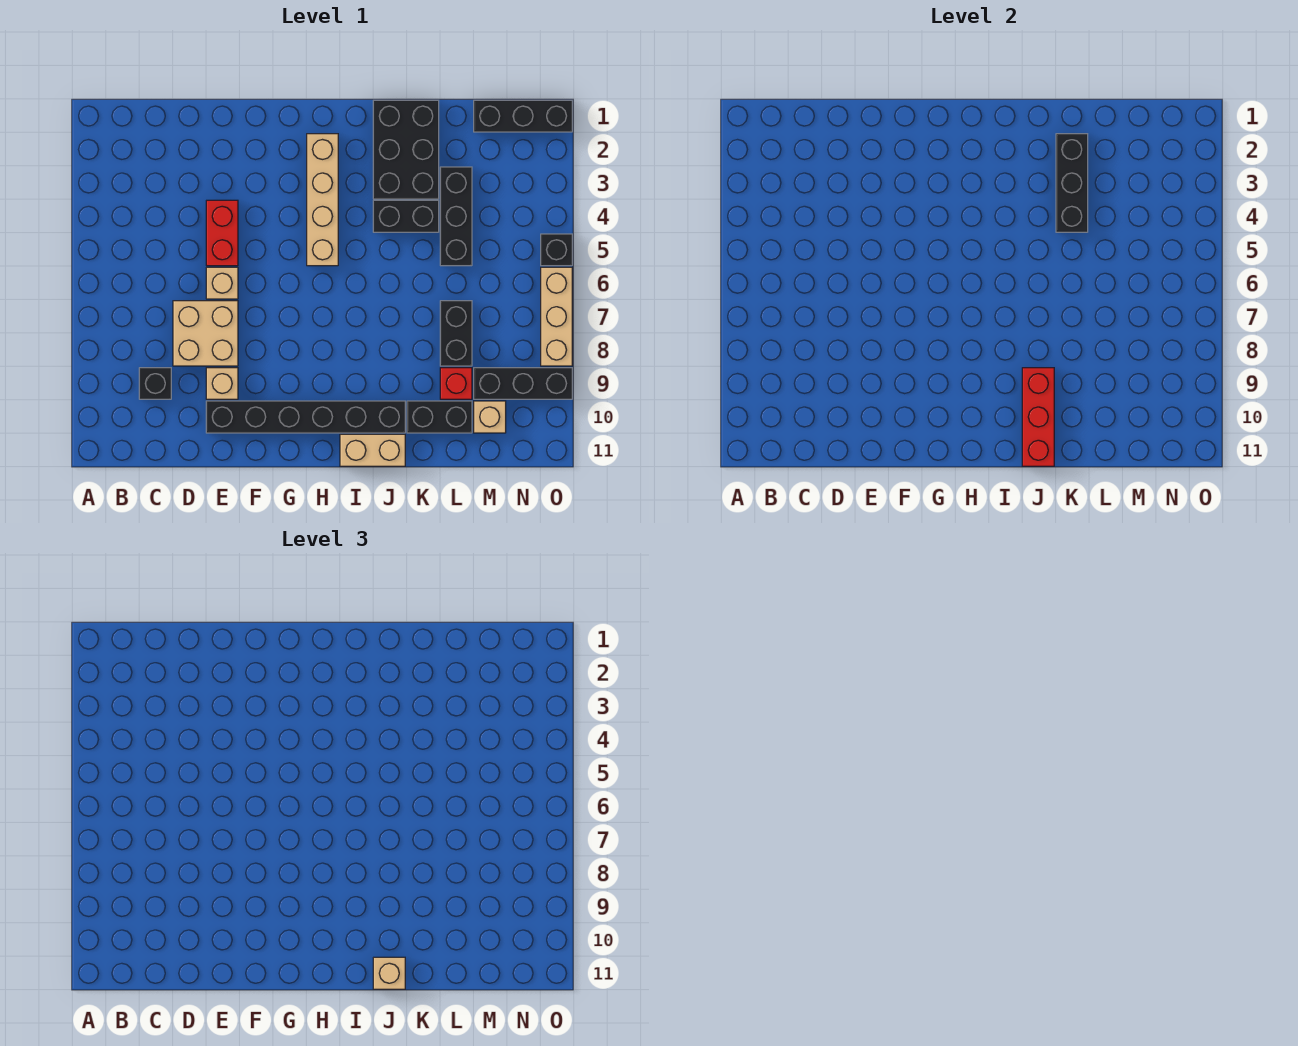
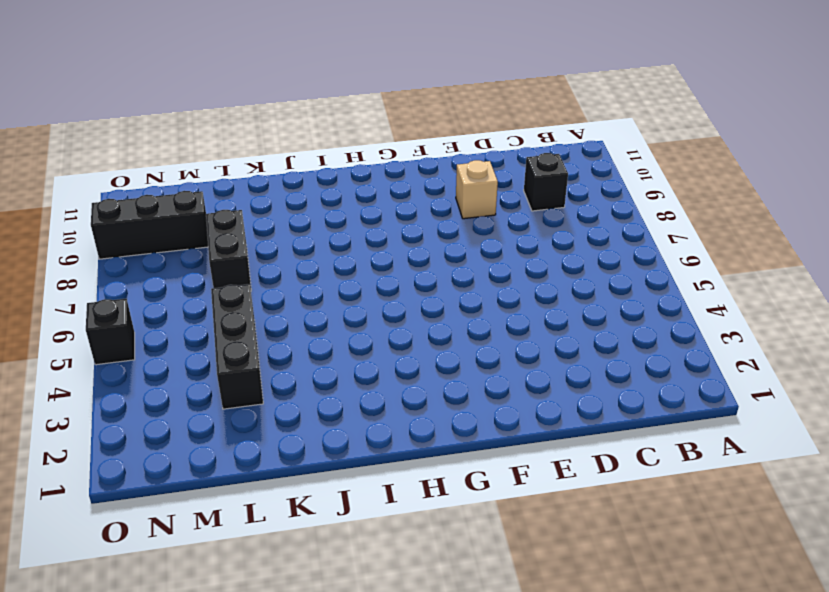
none -> tan brick D7:E8 level 1
none -> red brick E4:E5 level 1
none -> tan brick E6 level 1

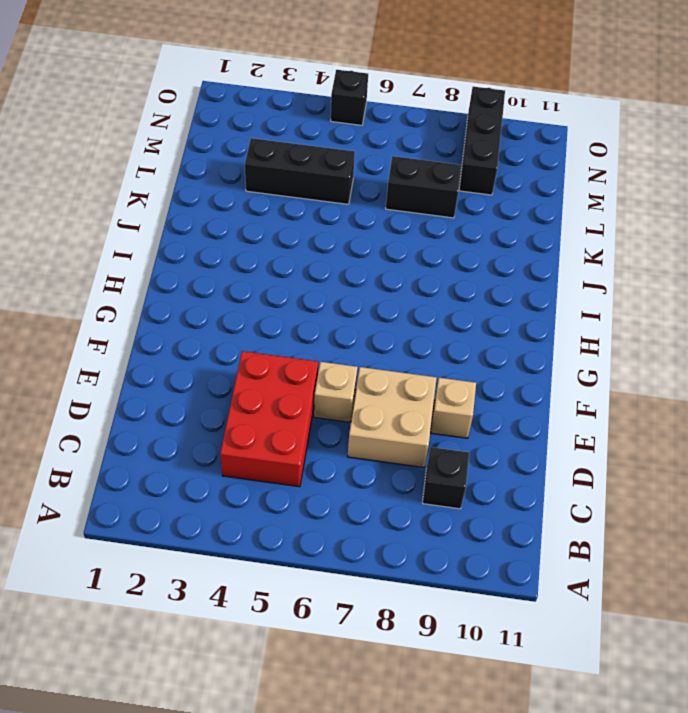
red brick C4:E5 level 1 -> red brick E4:E5 level 1
none -> black brick E10:J10 level 1
none -> tan brick H2:H5 level 1
none -> tan brick I11:J11 level 1

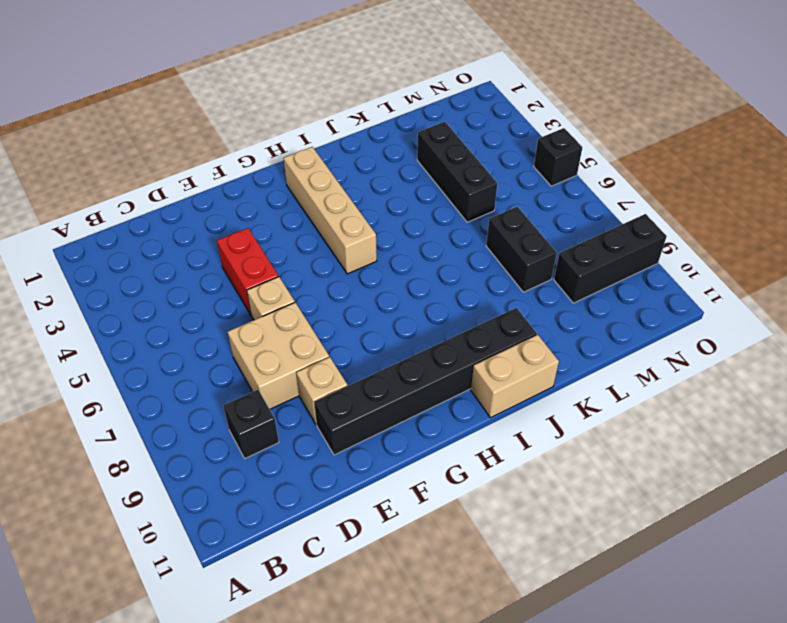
none -> black brick J1:K3 level 1
none -> black brick J4:K4 level 1
none -> black brick K10:L10 level 1

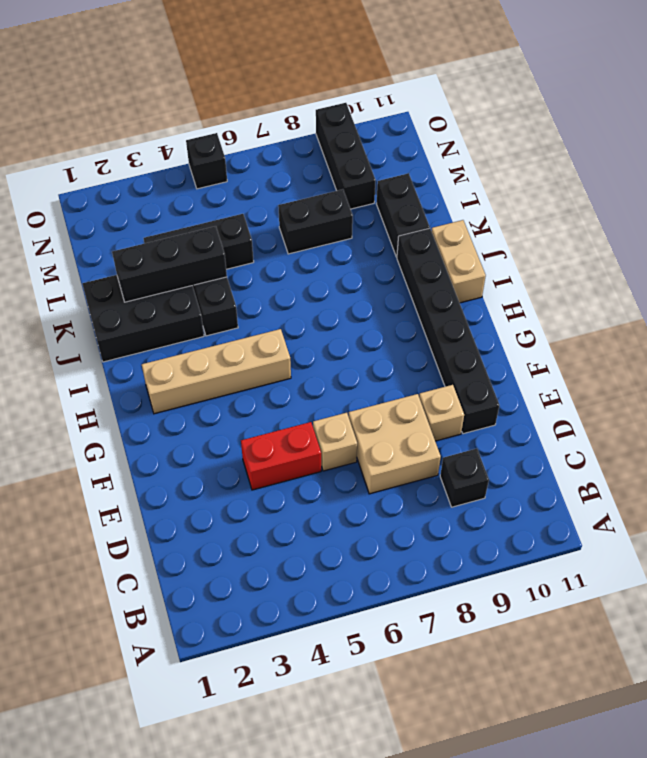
none -> red brick L9 level 1
none -> black brick M1:O1 level 1
none -> tan brick M10 level 1

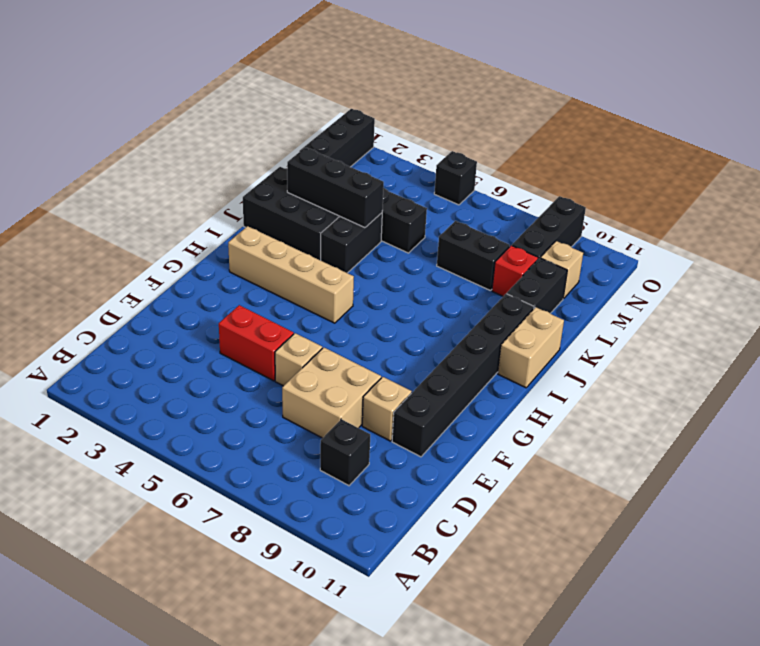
none -> tan brick O6:O8 level 1
none -> red brick J9:J11 level 2
none -> tan brick J11 level 3

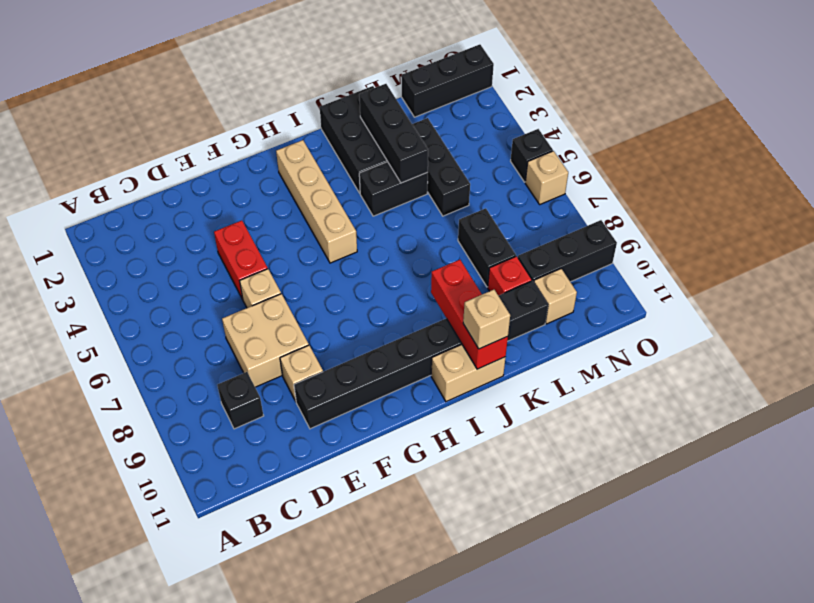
tan brick O6 level 1 -> tan brick O6:O8 level 1

